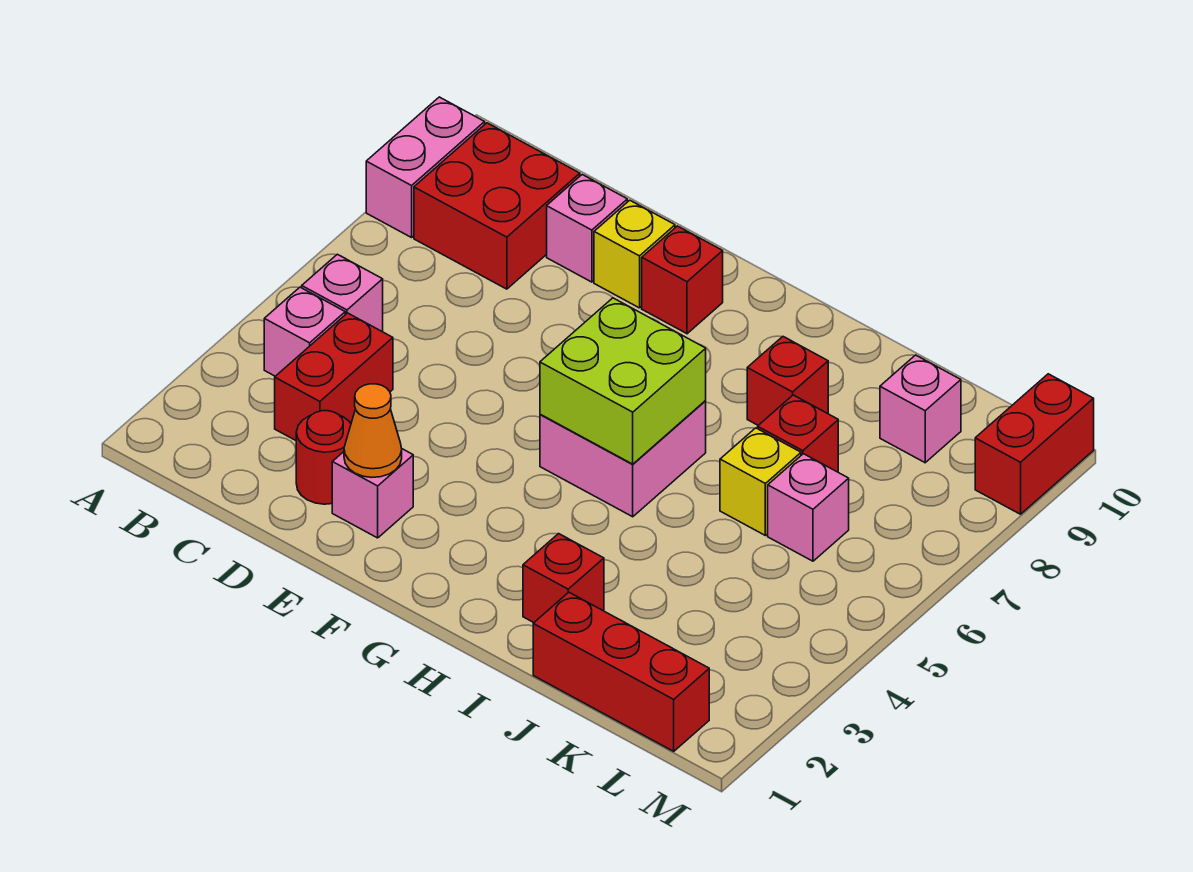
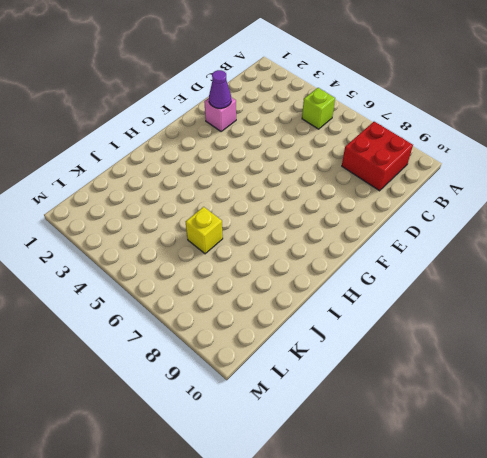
lime brick B5 level 1 -> pink brick B5 level 1
purple cone E2 level 2 -> orange cone E2 level 2
none -> pink brick A8:A9 level 1
none -> pink brick B4 level 1
none -> red brick C3:C4 level 1

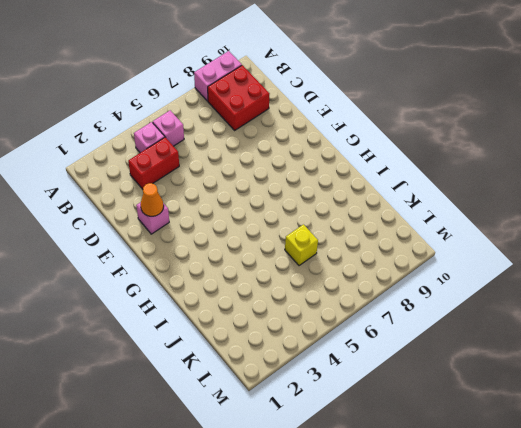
none -> red round brick D2 level 1
none -> pink brick D9 level 1
none -> yellow brick E9 level 1

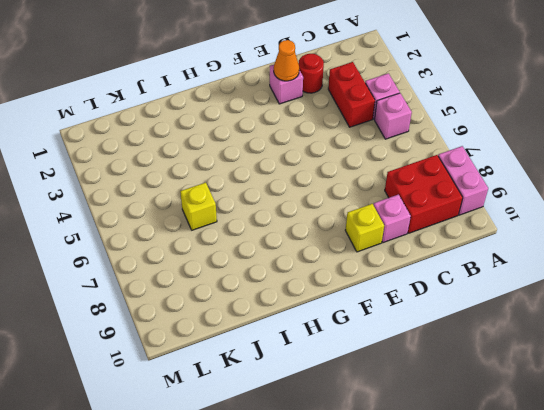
none -> red brick F9 level 1
none -> pink brick G5:H6 level 1
none -> red brick I2 level 1

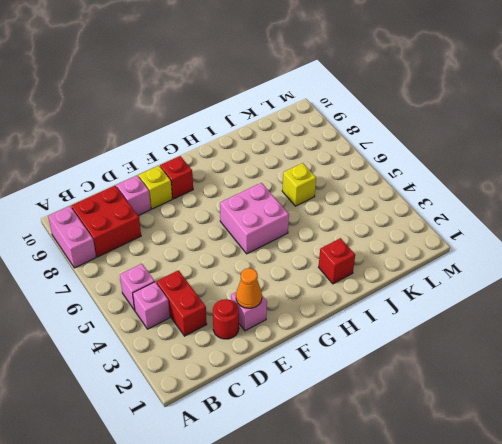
none -> red brick I8 level 1
none -> red brick J1:L1 level 1
none -> red brick J7 level 1

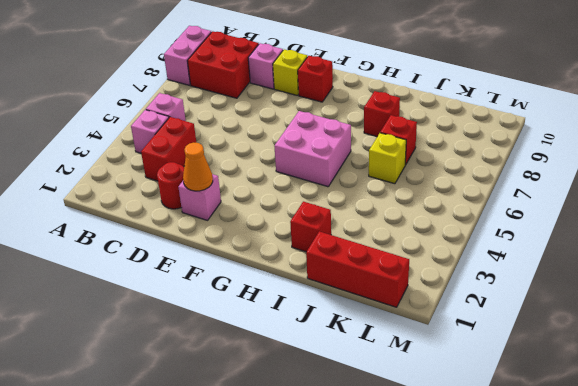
none -> pink brick K6 level 1
none -> pink brick K9 level 1
none -> red brick M9:M10 level 1

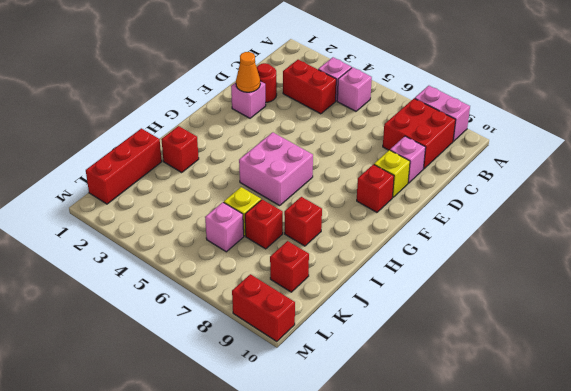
red brick K9 level 1 -> pink brick K9 level 1
none -> lime brick G5:H6 level 2

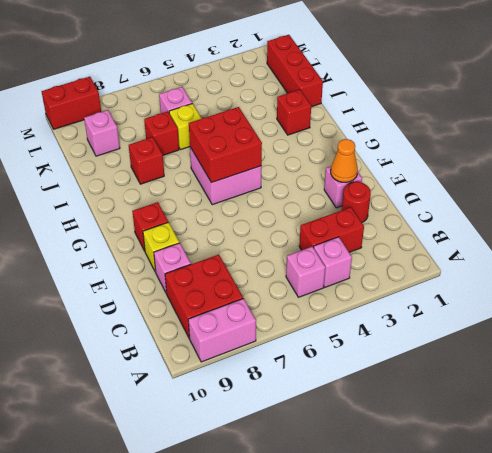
red brick G5:H6 level 2 -> lime brick G5:H6 level 2

